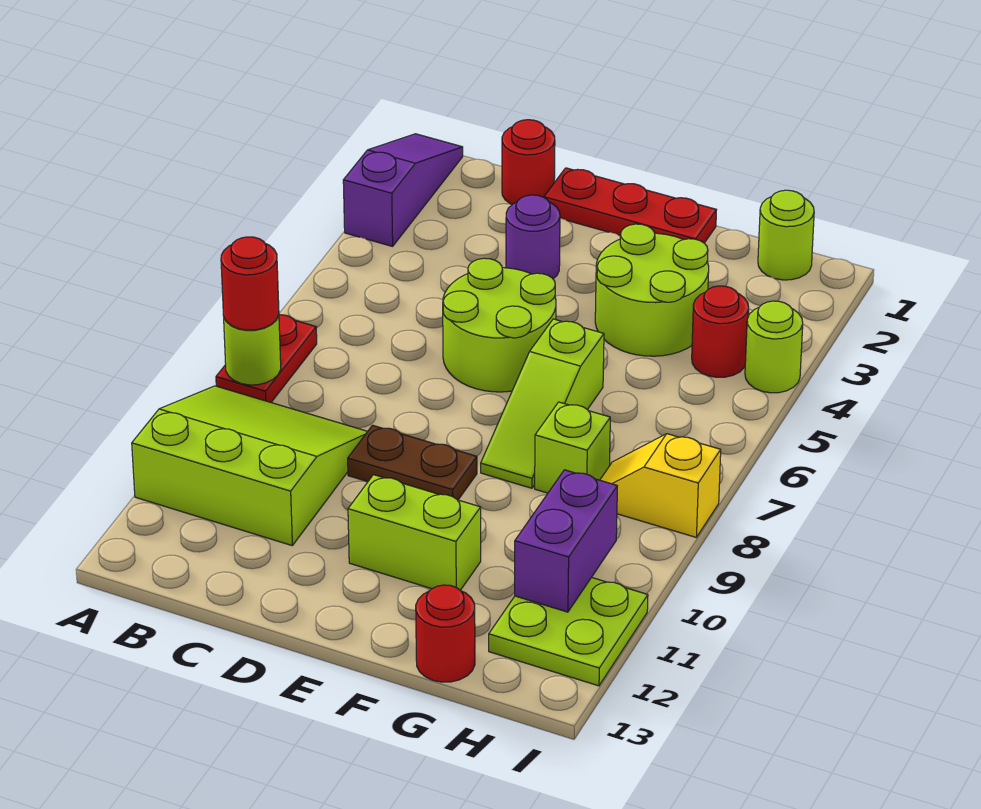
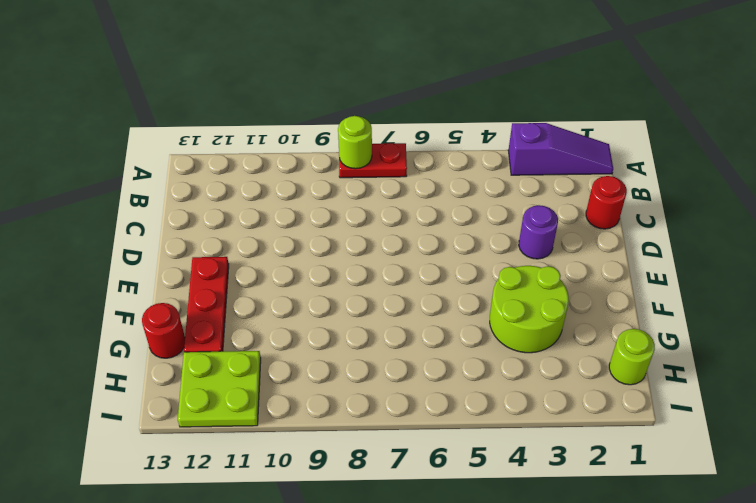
red plate E12:G12 level 1 -> red plate D1:F1 level 1
none -> lime slope A9:C11 level 1 top 11
none -> lime round brick D5:E6 level 1
none -> brown plate D9:E9 level 1

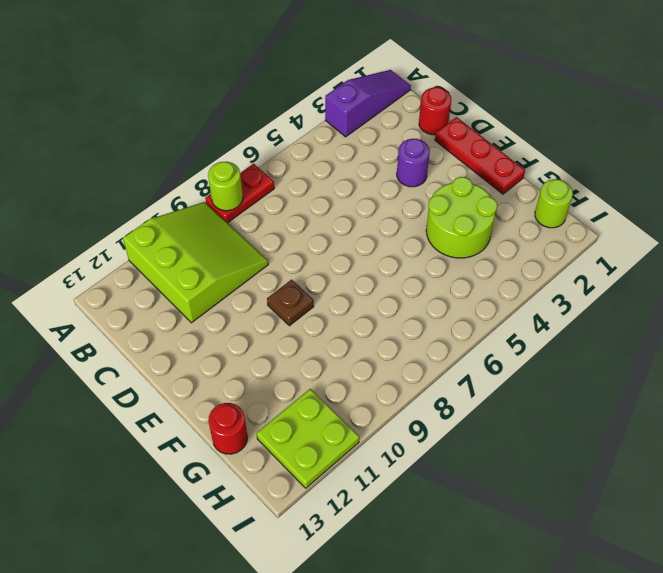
brown plate E9 level 1 -> brown plate D9:E9 level 1
none -> lime round brick D5:E6 level 1
none -> lime brick E11:F11 level 1
none -> lime slope F6:F8 level 1 top 6

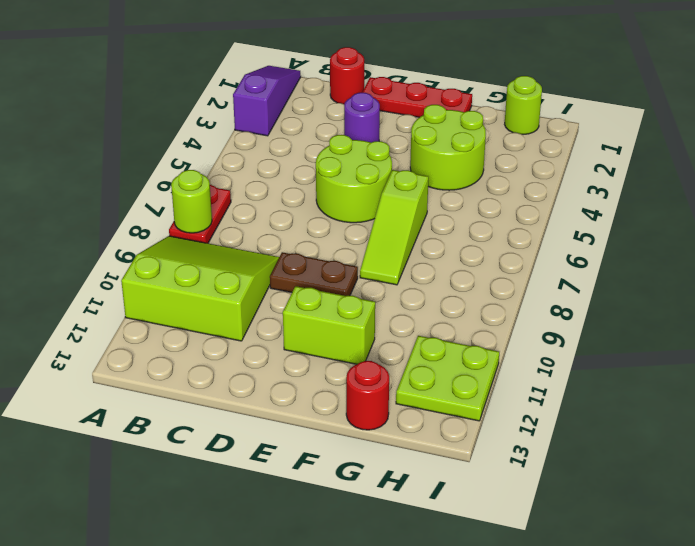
none -> lime brick G8 level 1
none -> red round brick H4 level 1
none -> yellow slope H8:I8 level 1 top I

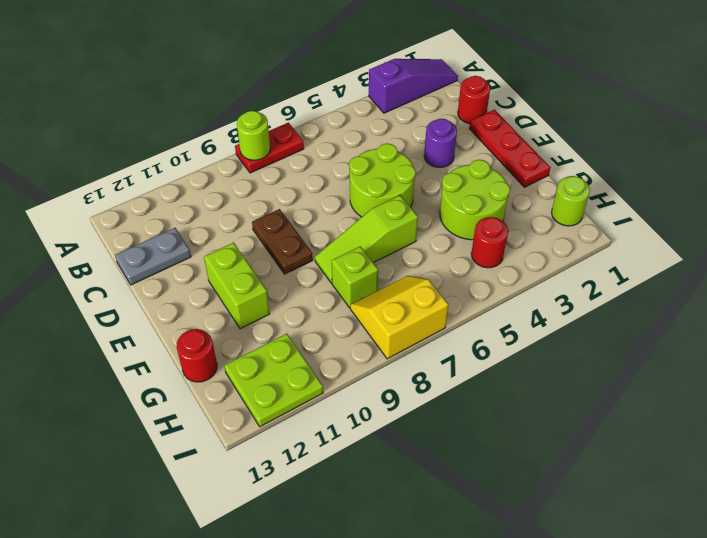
grey plate C12:C13 level 1 -> none
yellow slope H7:I8 level 1 top I -> yellow slope H8:I8 level 1 top I
none -> lime slope A9:C11 level 1 top 11
none -> lime round brick I4 level 1
none -> purple brick H10:H11 level 2

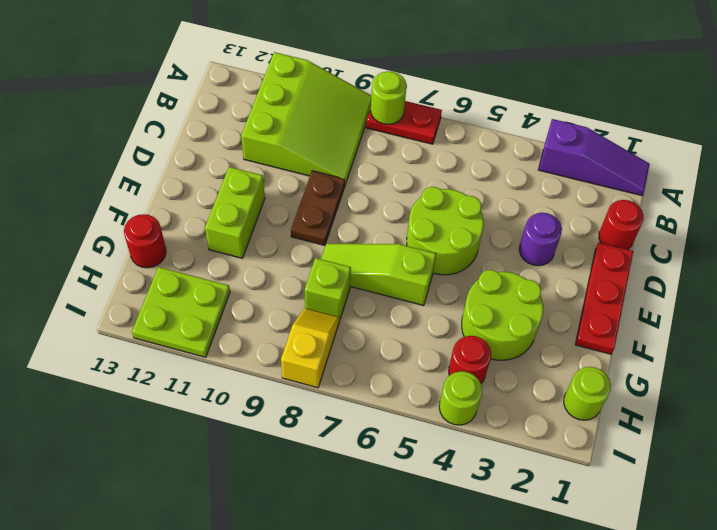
none -> purple brick H10:H11 level 2
none -> red round brick A8 level 3

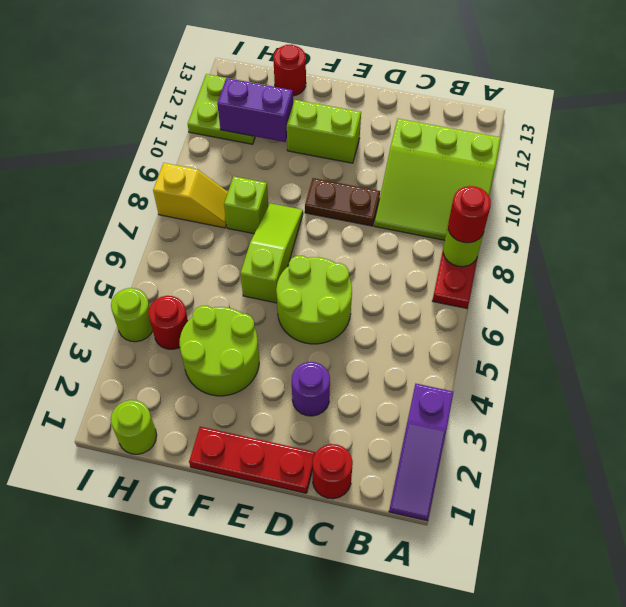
purple brick G11:H11 level 2 -> purple brick H10:H11 level 2

